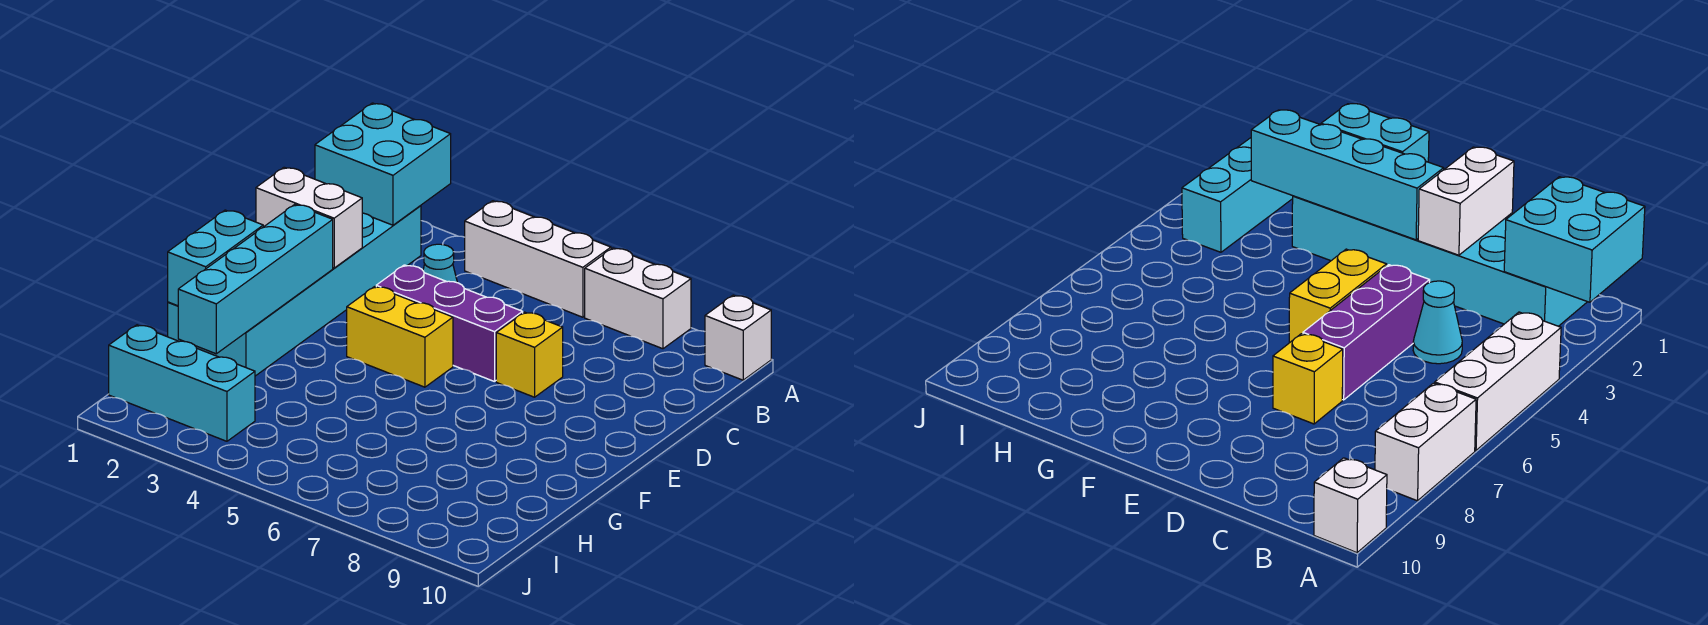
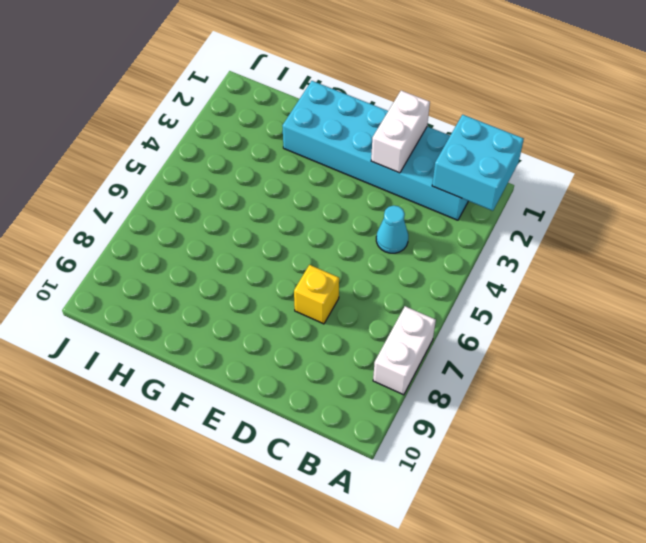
none -> white brick A4:A6 level 1
none -> white brick A10 level 1
none -> purple brick D4:D6 level 1

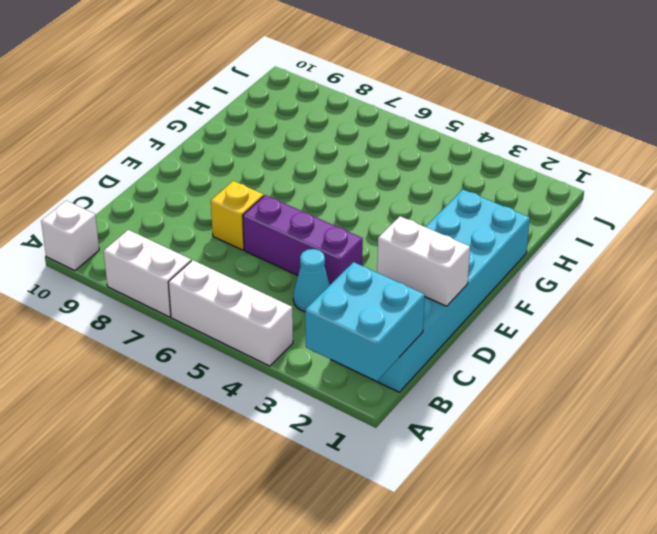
none -> yellow brick E4:E5 level 1
none -> cyan brick I1:I3 level 1
none -> cyan brick E2:H2 level 2

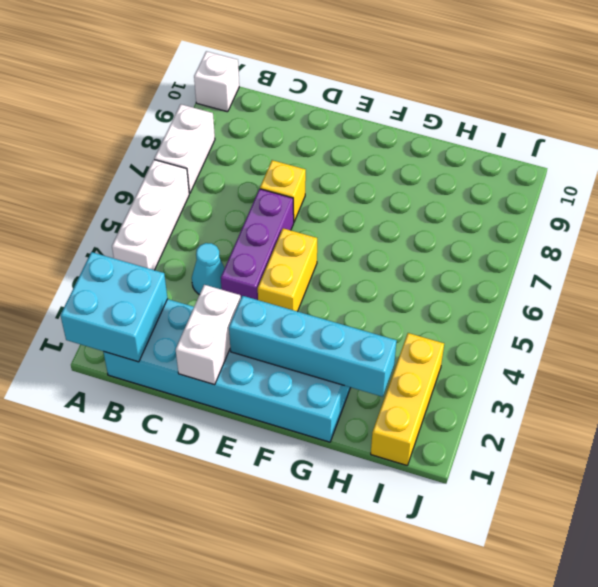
yellow brick I1:I3 level 1 -> cyan brick I1:I3 level 1
none -> cyan brick F1:G1 level 2

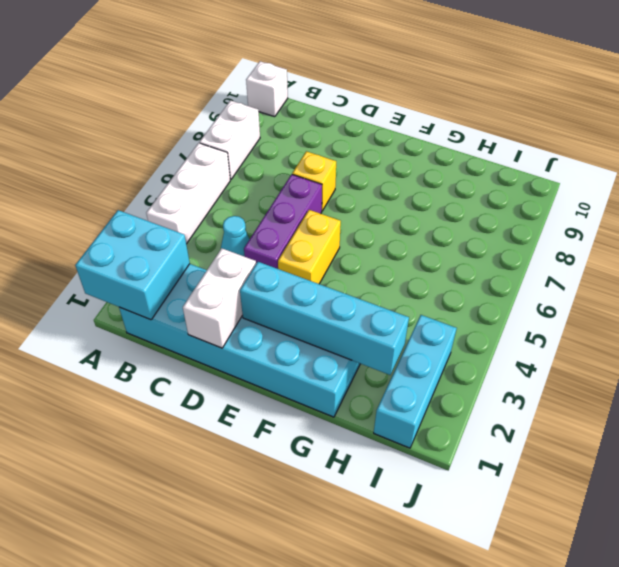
none -> cyan brick F1:G1 level 2

